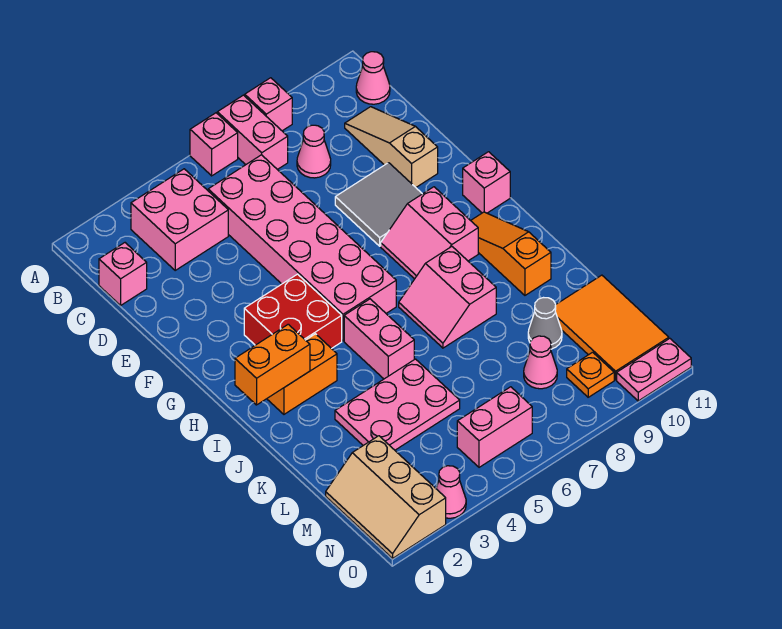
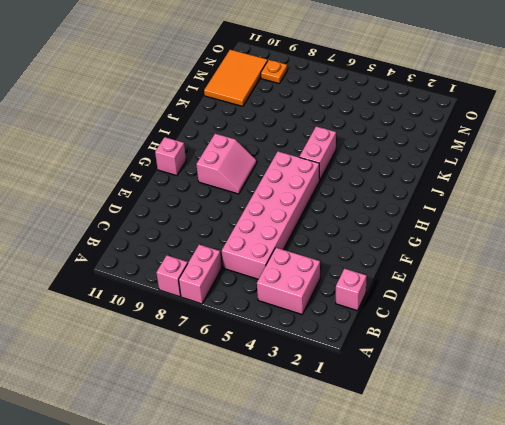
none -> pink brick A6 level 1
none -> pink cone B11 level 1
none -> pink cone C8 level 1

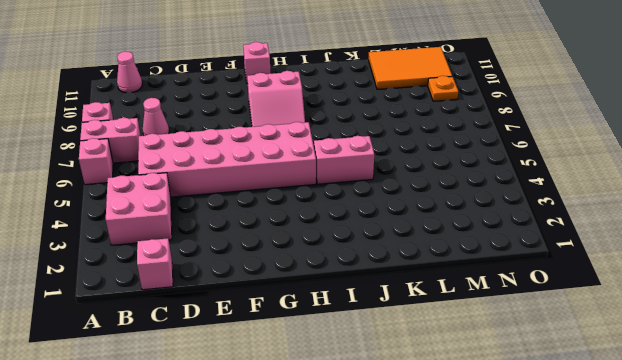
none -> tan slope C10:E10 level 1 top E
none -> grey tile E8:F9 level 1
none -> red brick G3:H4 level 1

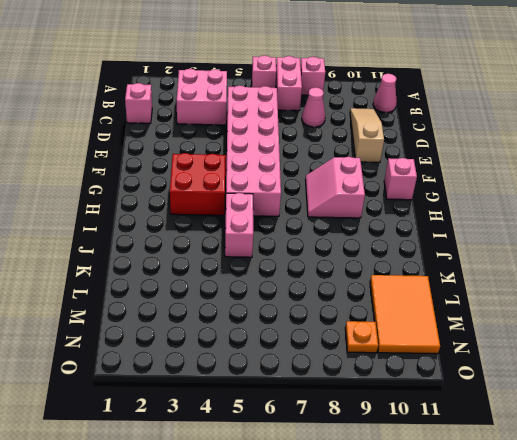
none -> grey tile E8:F9 level 1
none -> orange slope H10:J10 level 1 top J
none -> orange brick I2:I3 level 1

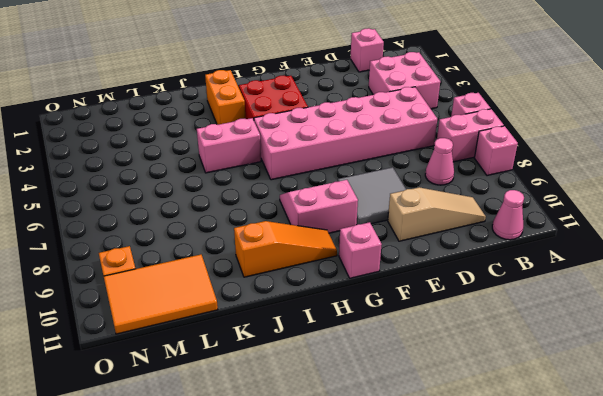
none -> pink slope I7:J8 level 1 top 8
none -> pink plate K3:L5 level 1
none -> grey cone L9 level 1

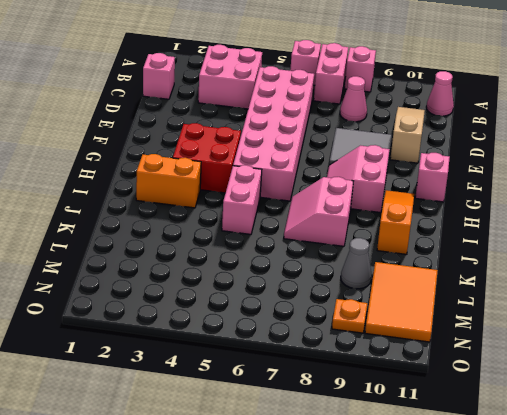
none -> pink plate K3:L5 level 1
none -> tan slope M1:O2 level 1 top 2
none -> pink cone M8 level 1

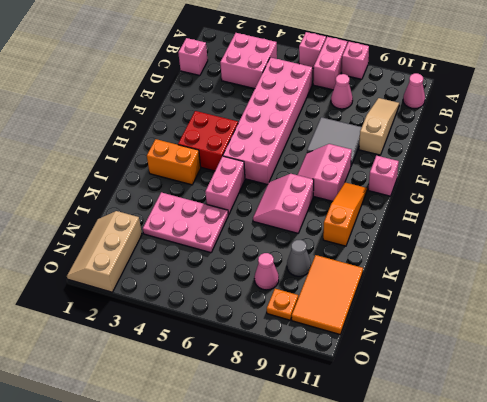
none -> pink brick N5:N6 level 1
none -> pink cone O3 level 1
none -> pink plate O10:O11 level 1

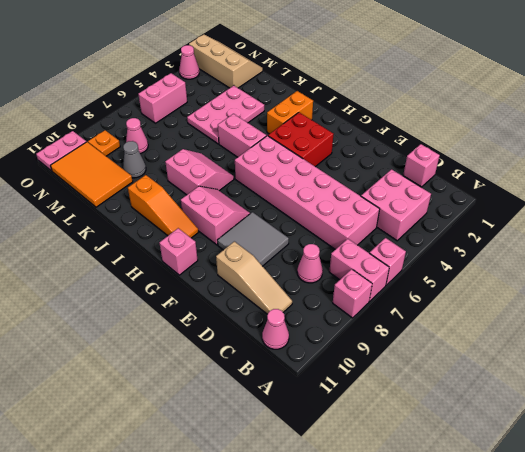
none -> orange brick I1:I2 level 2

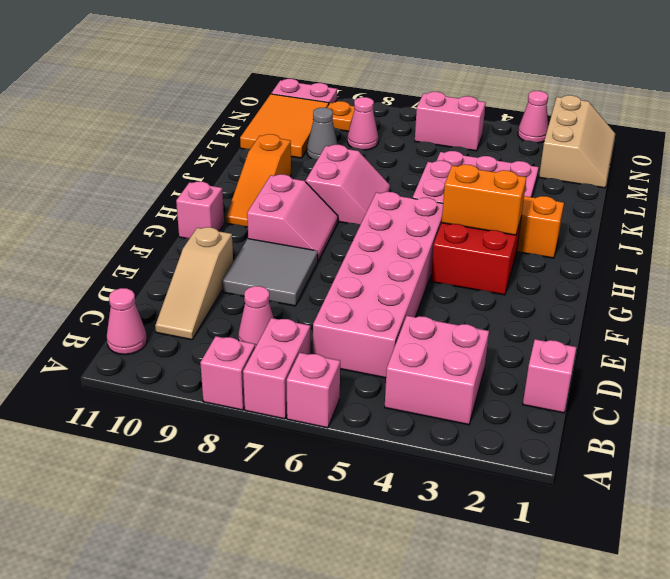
orange brick H3:H4 level 2 -> orange brick I1:I2 level 2

